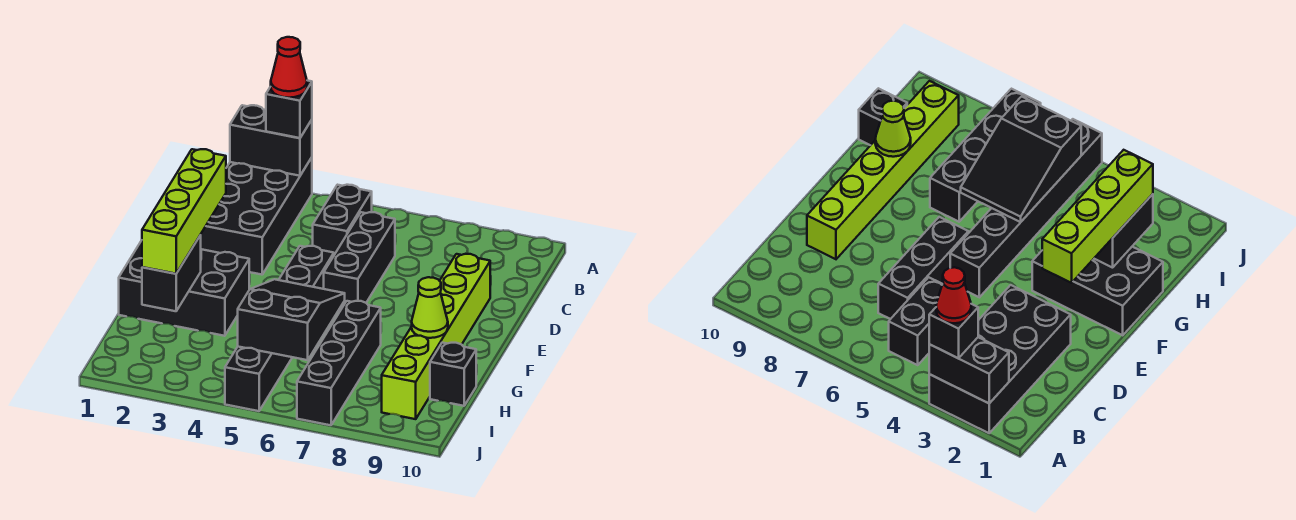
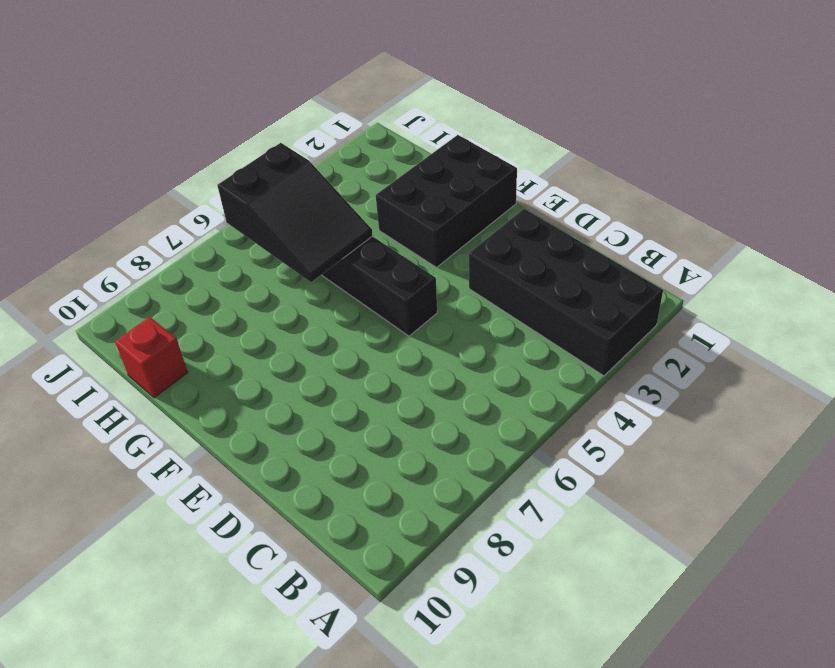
red brick H10 level 1 -> black brick H10 level 1
none -> black brick B5:C5 level 1
none -> black brick C6:E6 level 1
none -> lime brick D9:I9 level 1

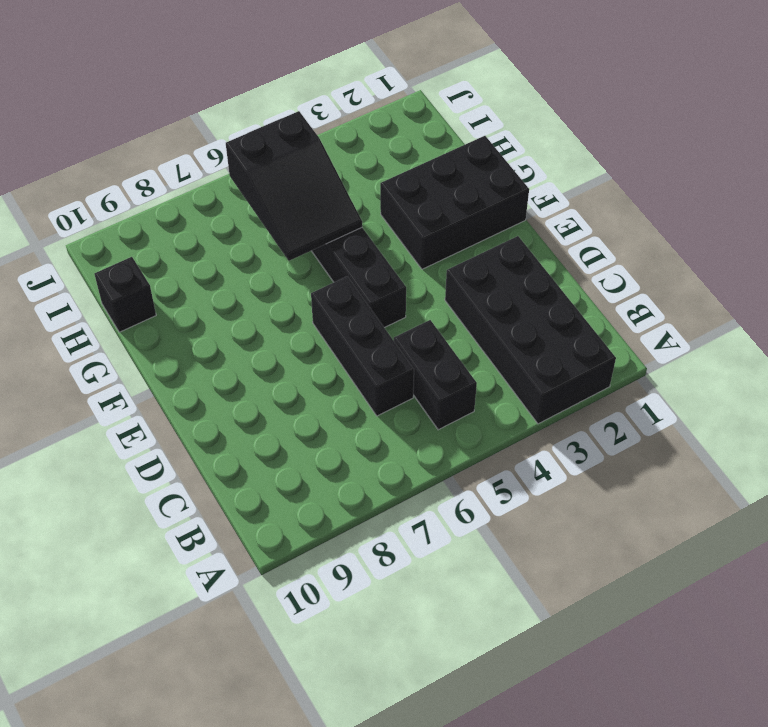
none -> lime brick D9:I9 level 1
none -> black brick G7:J7 level 1
none -> black brick A2:A3 level 2

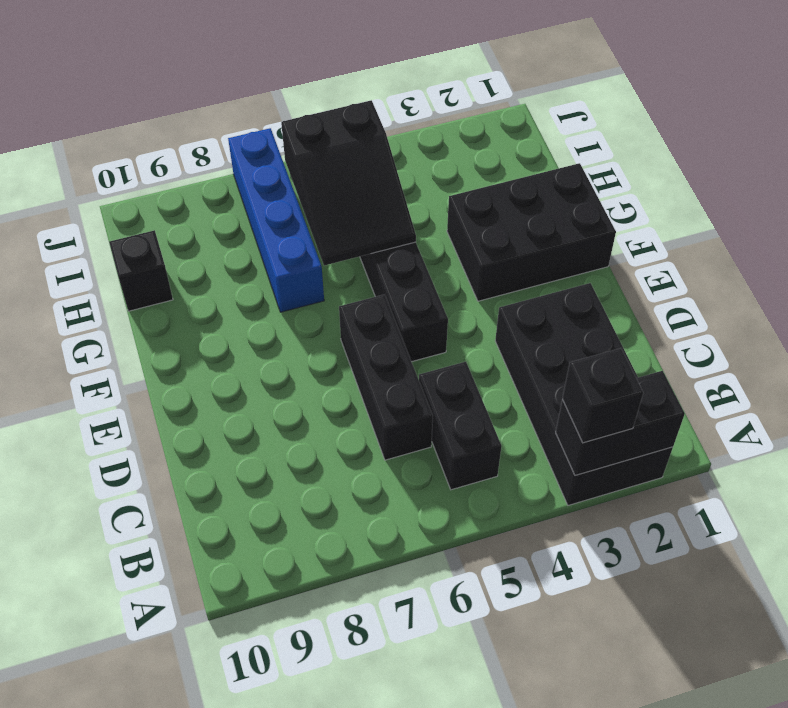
blue brick G7:J7 level 1 -> black brick G7:J7 level 1
none -> lime brick D9:I9 level 1
none -> black brick G2:H2 level 2
none -> lime cone G9 level 2

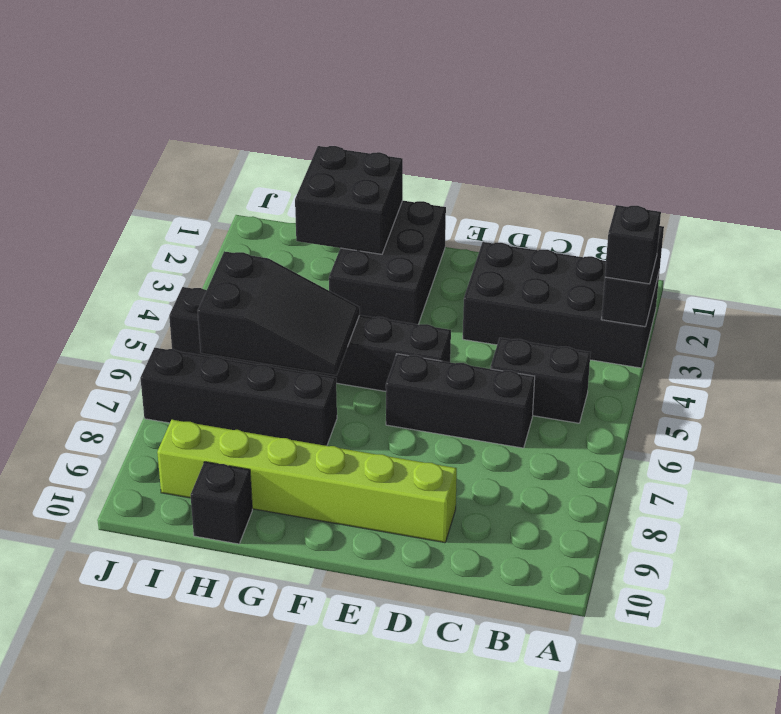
black brick G1:H2 level 2 -> black brick G2:H2 level 2
none -> lime cone G9 level 2
none -> lime brick E2:H2 level 3
none -> red cone A3 level 4

